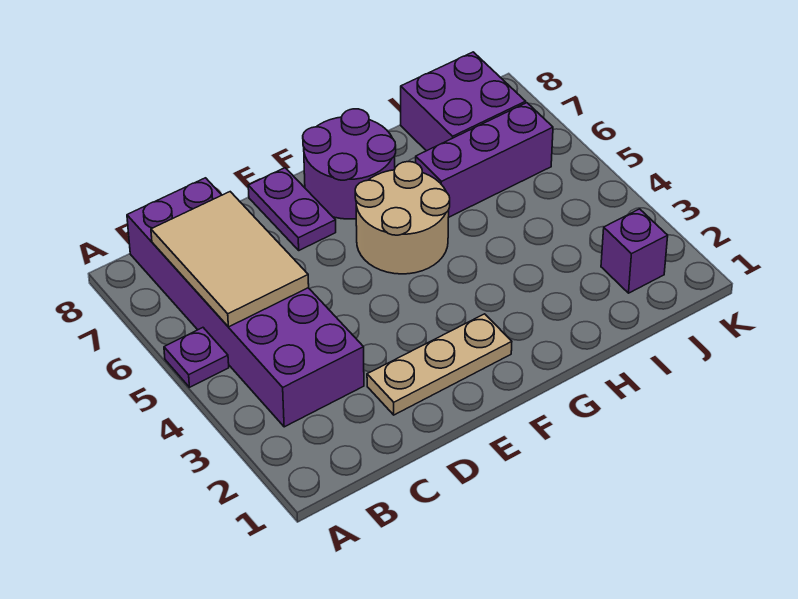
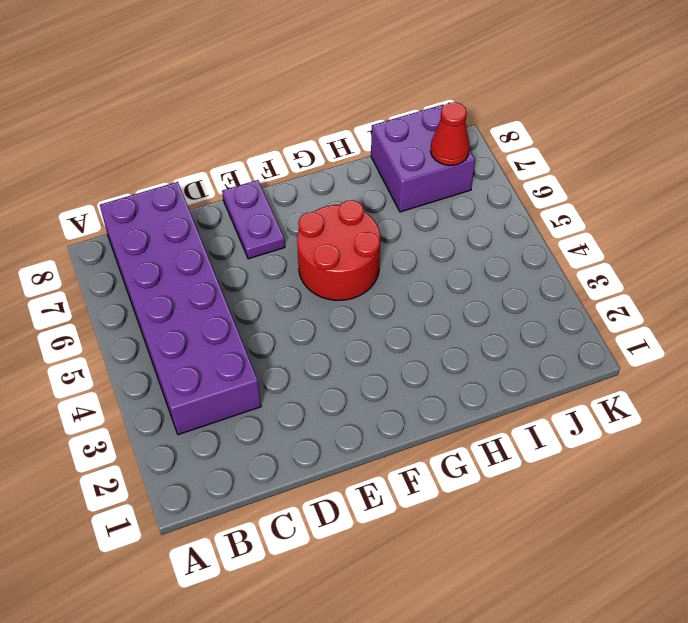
red round brick F5:G6 level 1 -> tan round brick F5:G6 level 1
red cone J7 level 2 -> none
none -> purple plate A5 level 1
none -> tan plate D2:F2 level 1

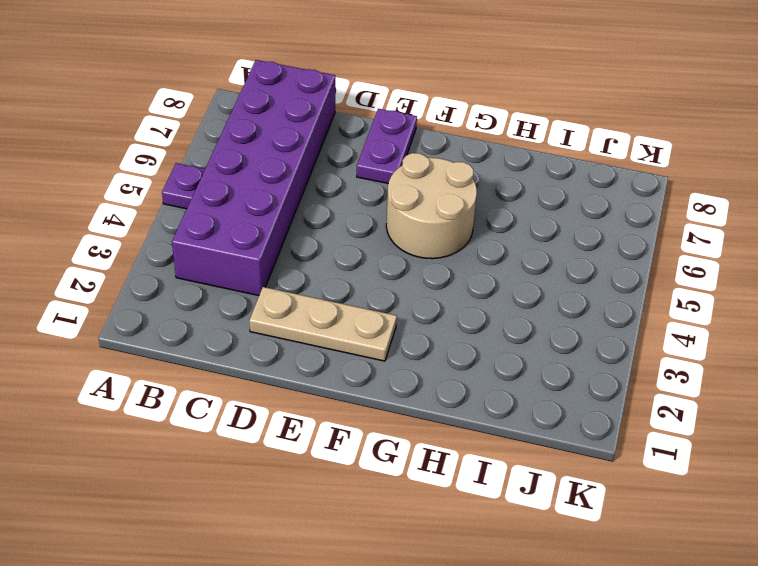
none -> purple round brick F7:G8 level 1
none -> purple brick H6:J6 level 1

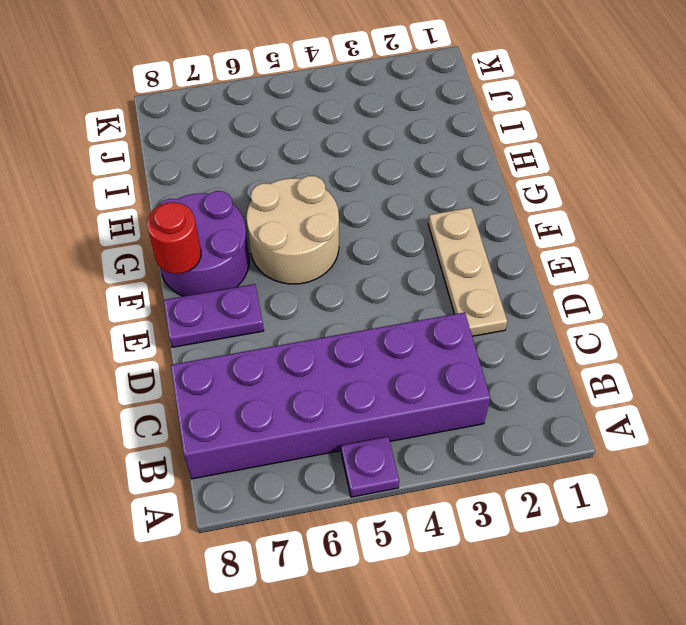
red round brick F8 level 2 -> none
none -> purple brick H6:J6 level 1
none -> purple brick I7:J8 level 1

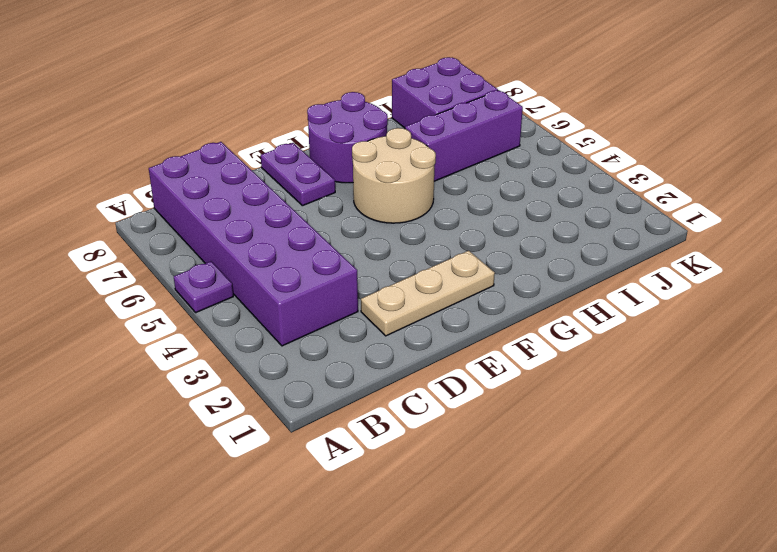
none -> purple brick J2 level 1
none -> tan tile B5:C7 level 2

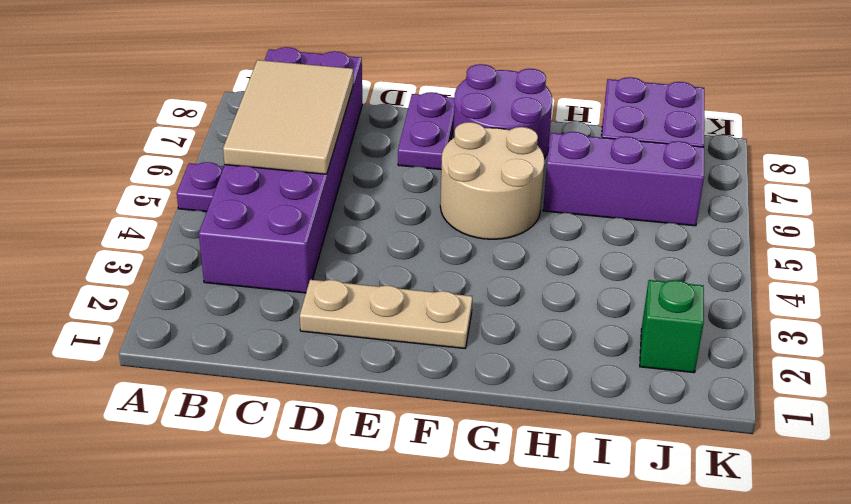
green brick J2 level 1 -> purple brick J2 level 1

